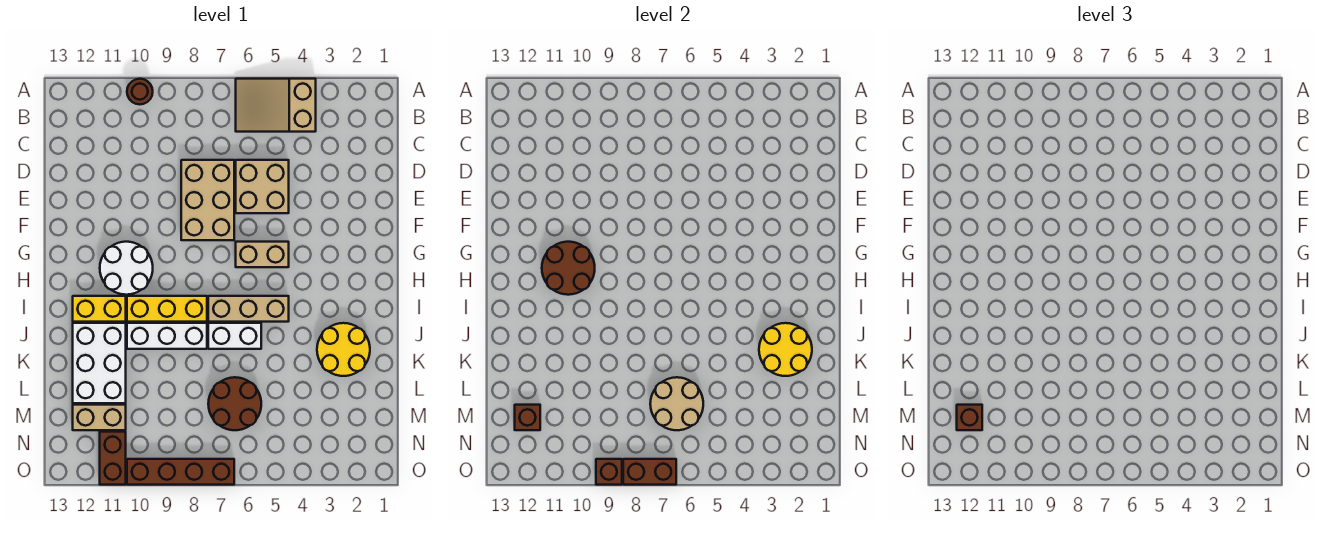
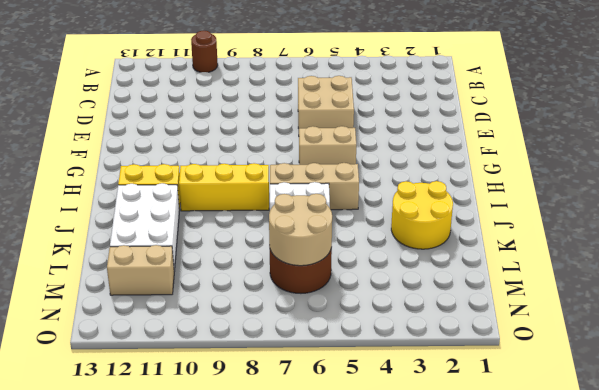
none -> tan slope A4:B6 level 1 top 4
none -> tan brick D7:F8 level 1
none -> white round brick G10:H11 level 1

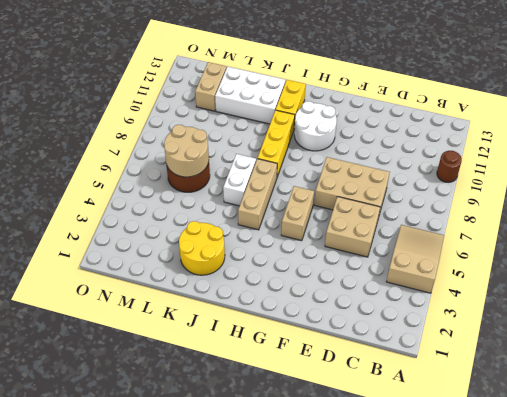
none -> white brick J8:J10 level 1
none -> brown brick N11:O11 level 1
none -> brown brick O7:O10 level 1

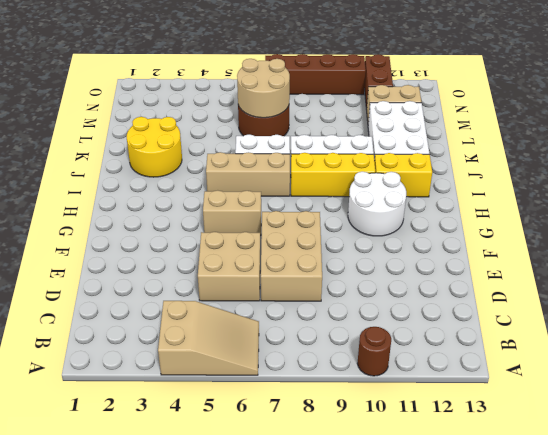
none -> brown round brick G10:H11 level 2
none -> yellow round brick J2:K3 level 2
none -> brown brick M12 level 2

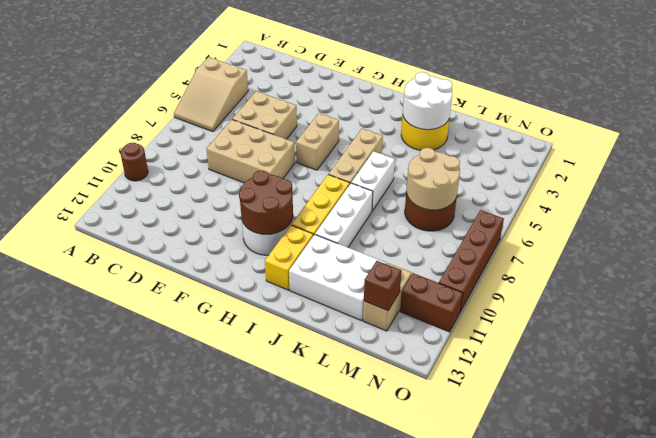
white round brick J2:K3 level 2 -> yellow round brick J2:K3 level 2
none -> brown brick O7:O8 level 2
none -> brown brick O9 level 2
none -> brown brick M12 level 3

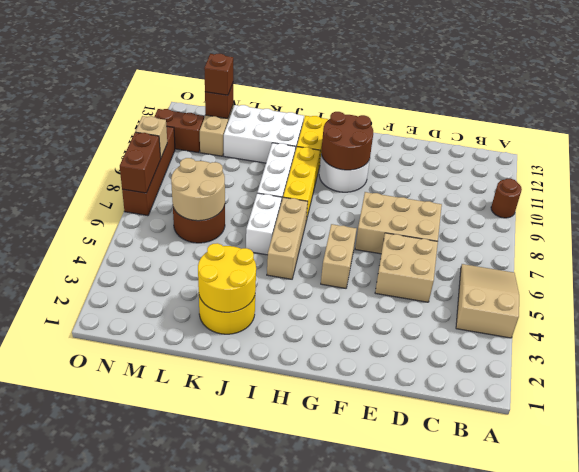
tan brick O9 level 2 -> brown brick O9 level 2

